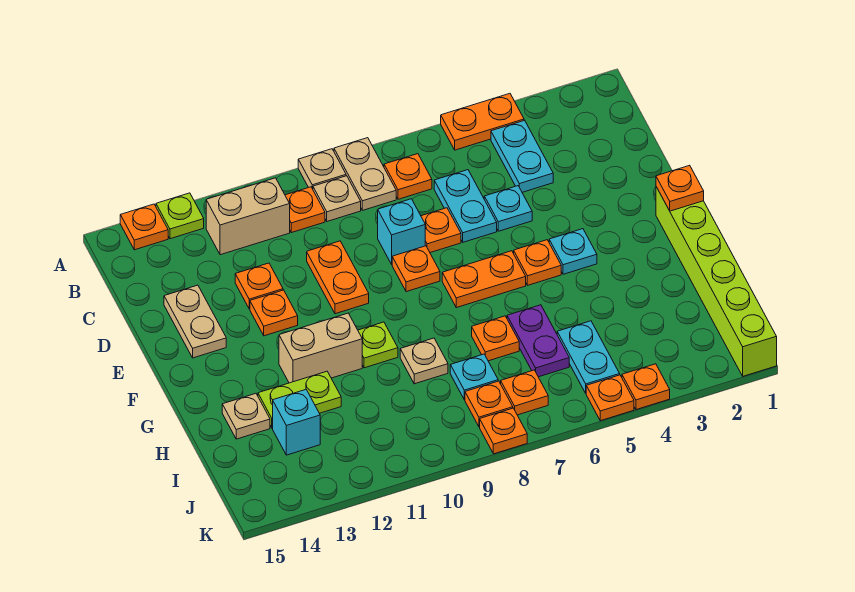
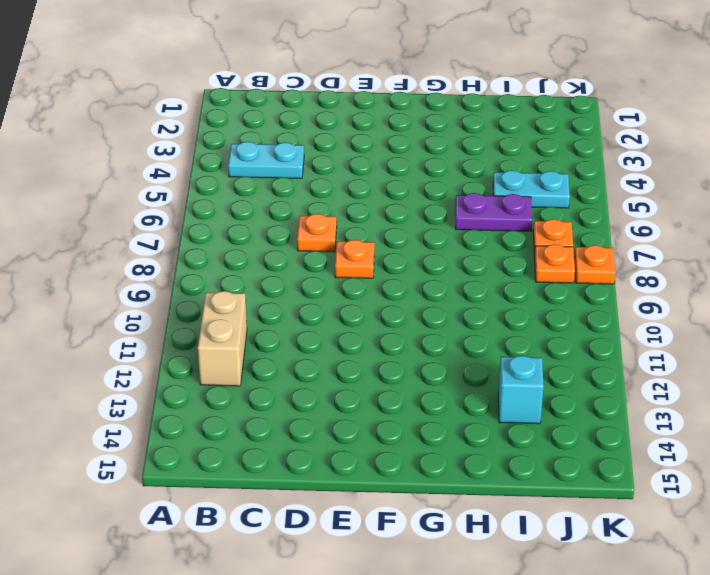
none -> orange plate A4:A5 level 1
none -> tan plate A8:B8 level 1
none -> tan plate A9 level 1
none -> lime plate A13 level 1

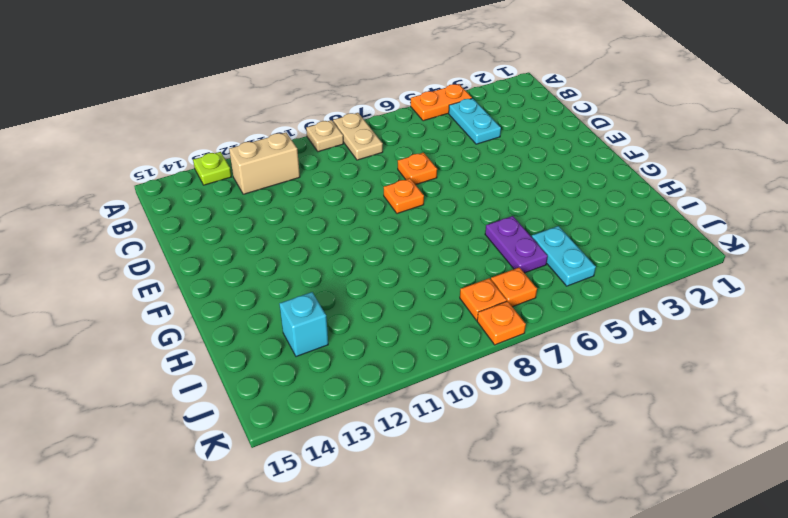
none -> orange plate A14 level 1
none -> orange plate B7 level 1
none -> tan plate B9 level 1
none -> orange plate B10 level 1

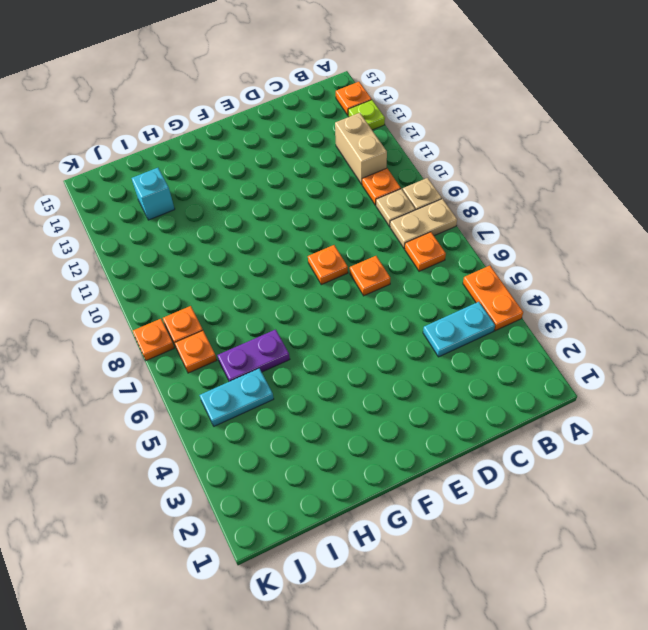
none -> cyan plate C6:D6 level 1
none -> cyan plate D5 level 1
none -> cyan brick D8 level 1
none -> orange plate D10:E10 level 1

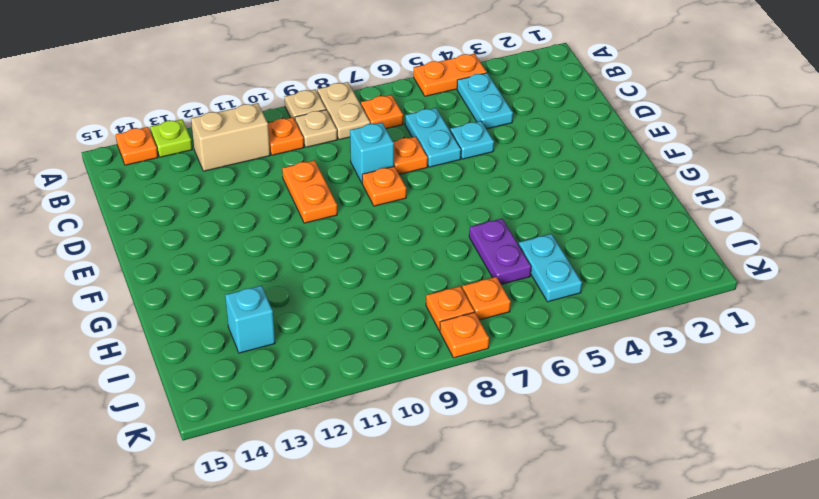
none -> orange plate D12 level 1
none -> tan plate D14:E14 level 1
none -> orange plate E12 level 1
none -> lime brick F1:K1 level 1

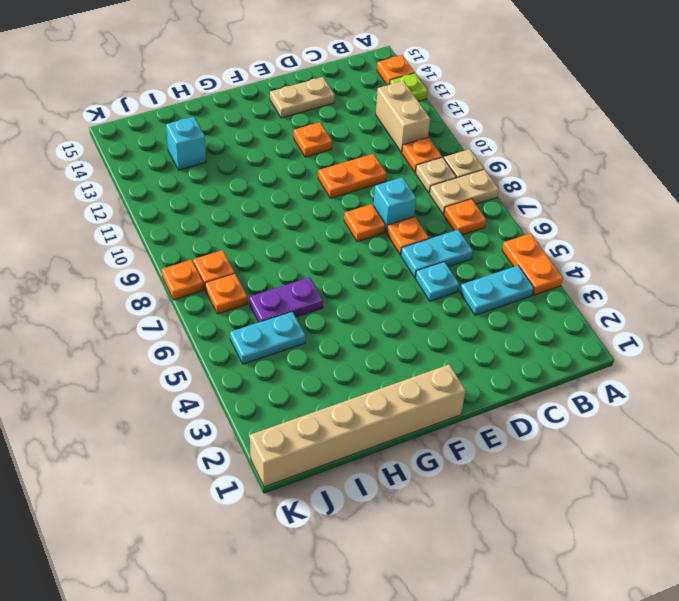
tan brick F1:K1 level 1 -> lime brick F1:K1 level 1
none -> orange plate D12 level 1
none -> cyan plate F4 level 1
none -> orange plate F5 level 1
none -> orange plate F6:F7 level 1

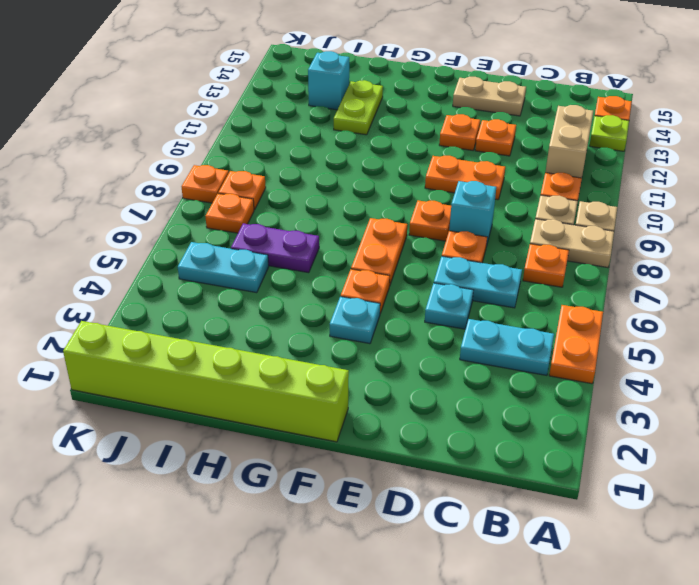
none -> lime plate G10 level 1
none -> tan brick G11:G12 level 1
none -> orange plate H7 level 1
none -> tan plate H9 level 1

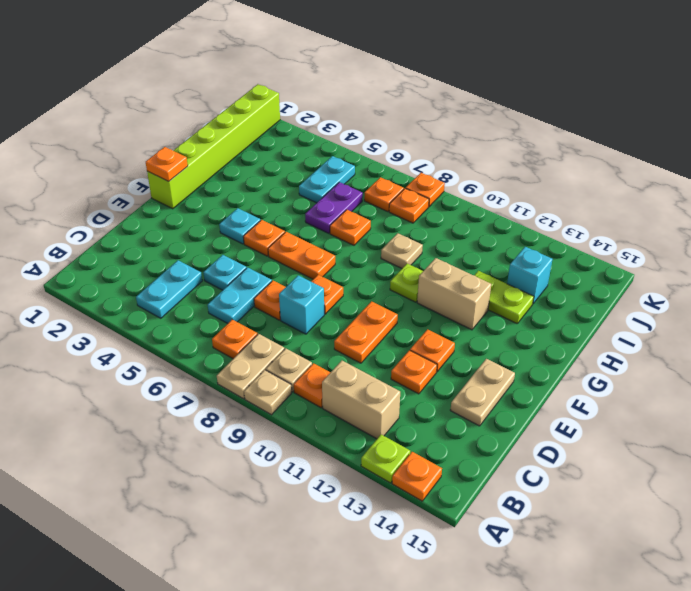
none -> orange plate A4:A5 level 1
none -> tan plate H14 level 1
none -> cyan plate I8 level 1
none -> orange plate K4 level 1

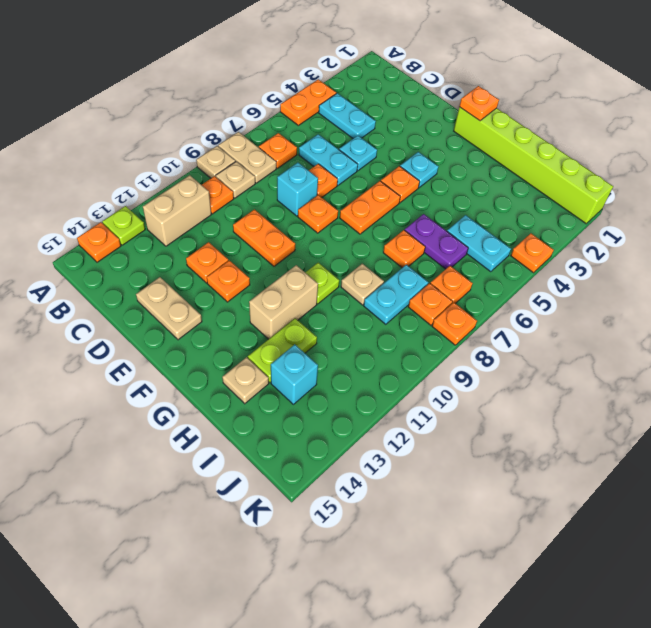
cyan plate I8:I9 level 1 -> cyan plate I8 level 1
none -> orange plate K5 level 1

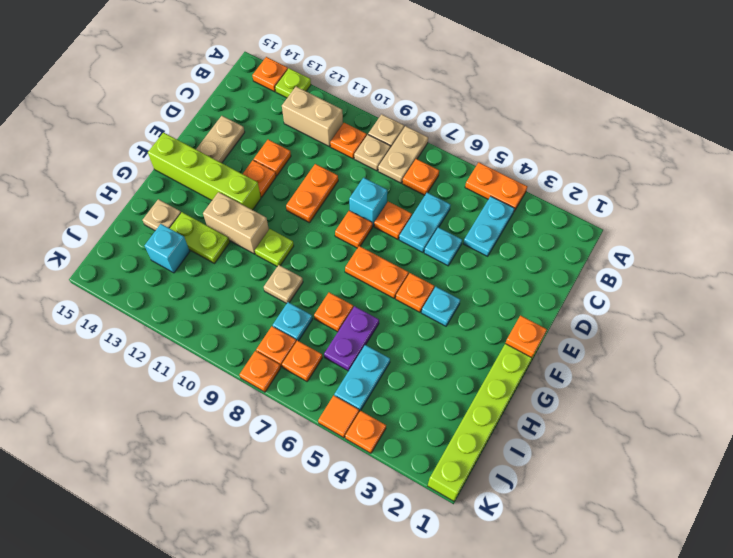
lime brick F12:F15 level 1 -> none
orange tile K5 level 1 -> orange plate K5 level 1

